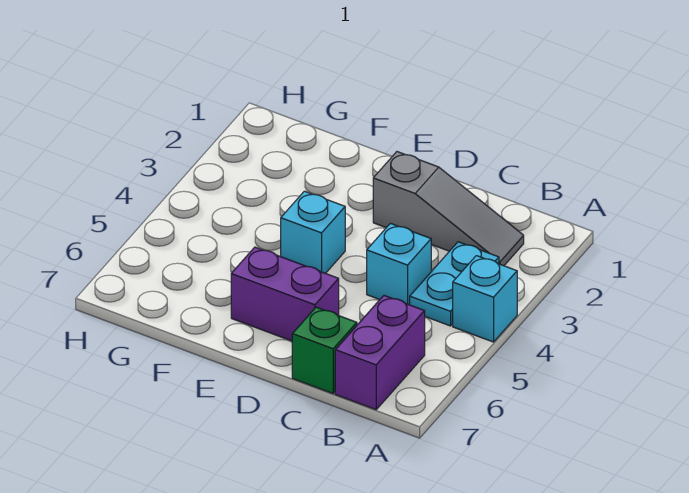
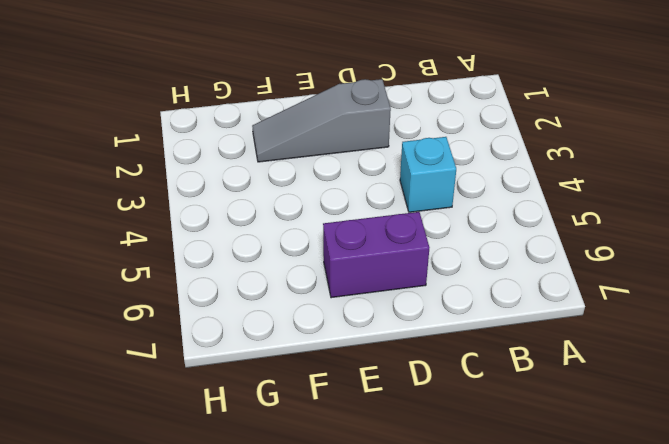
grey slope D2:F2 level 1 top D -> grey slope B2:D2 level 1 top D
none -> cyan brick A4 level 1
none -> cyan plate B3:B4 level 1

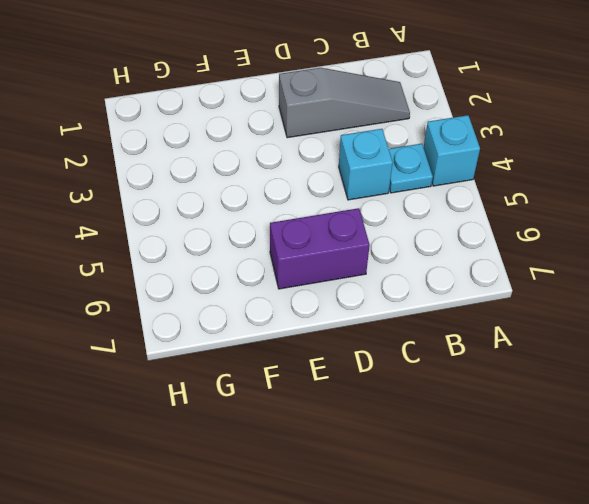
cyan plate B4 level 1 -> cyan plate B3:B4 level 1
none -> purple brick B6:B7 level 1
none -> green brick C7 level 1

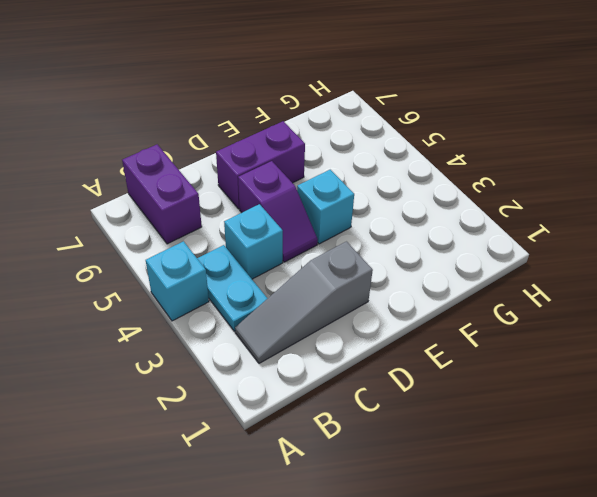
purple slope D4:D5 level 1 top 5 -> none
none -> green brick C7 level 1

